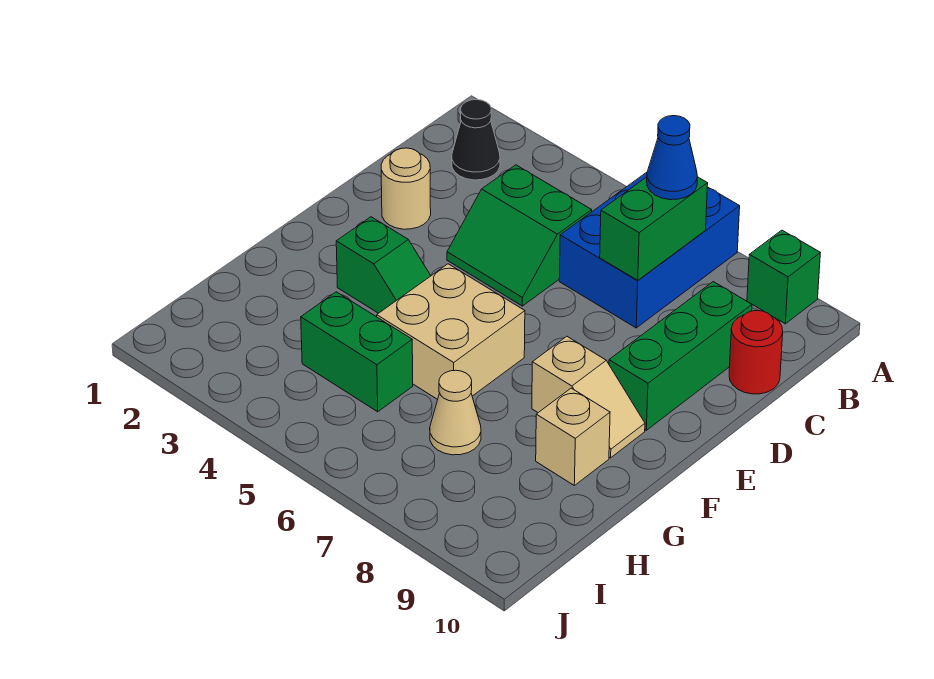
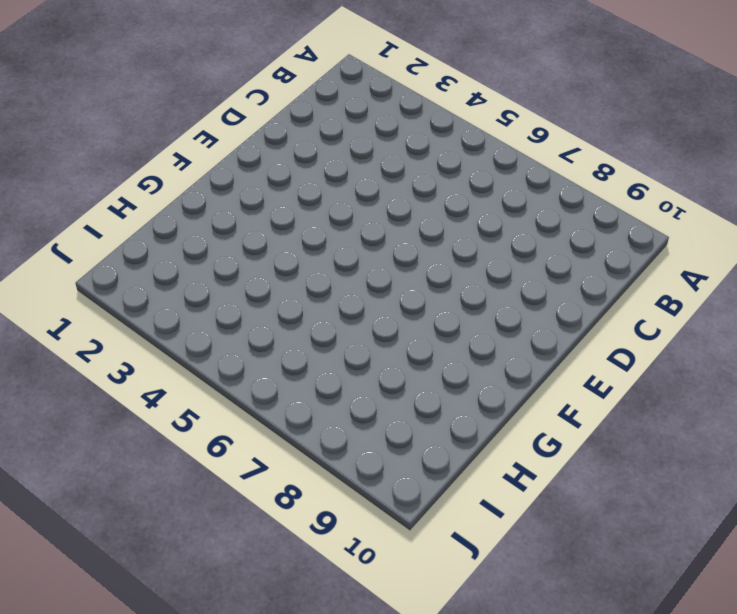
none -> blue brick A6:C7 level 1
none -> green brick A9 level 1
none -> black cone B2 level 1

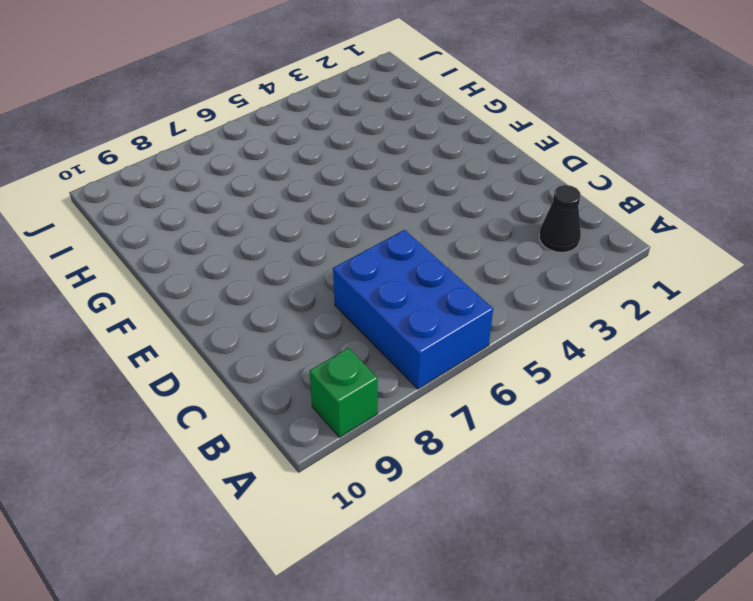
none -> green slope C4:D5 level 1 top C
none -> green brick C9:E9 level 1
none -> red round brick C10 level 1

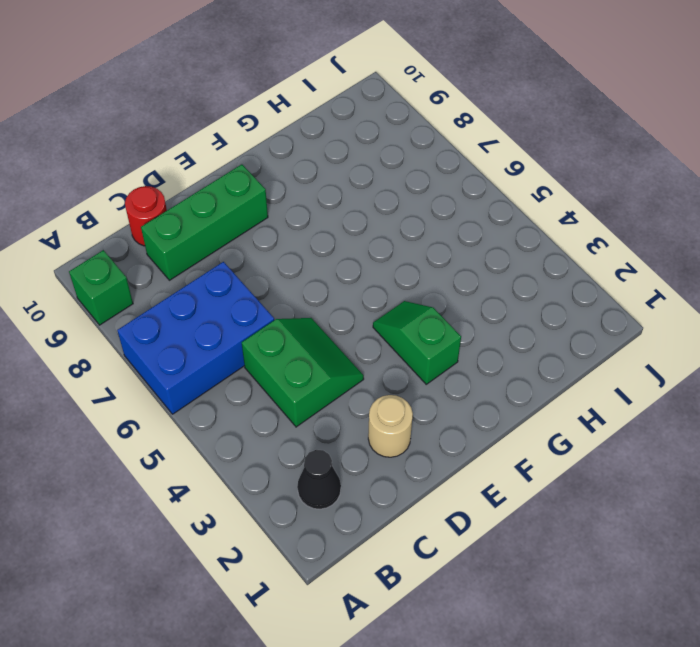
none -> tan brick F5:G6 level 1
none -> tan slope F8:F9 level 1 top 8
none -> tan brick G9 level 1

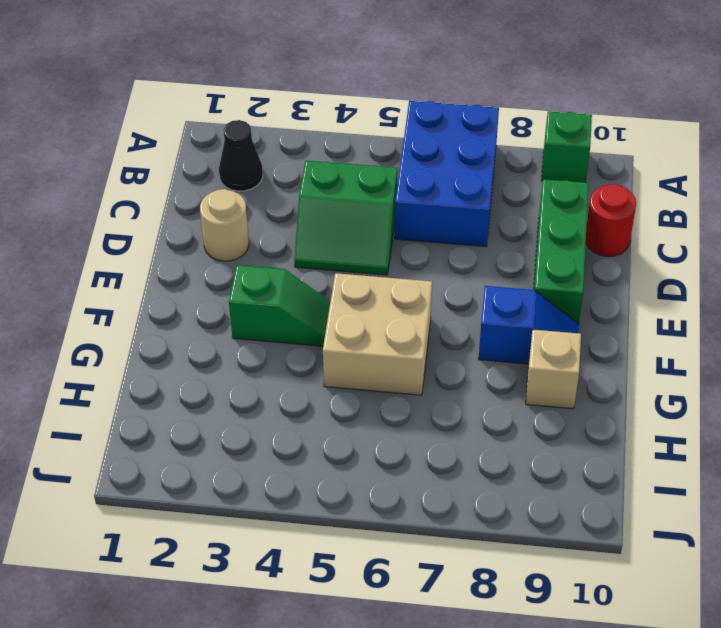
blue slope F8:F9 level 1 top 8 -> tan slope F8:F9 level 1 top 8
none -> green brick H4:H5 level 1
none -> tan cone H7 level 1
none -> green brick B7:C7 level 2

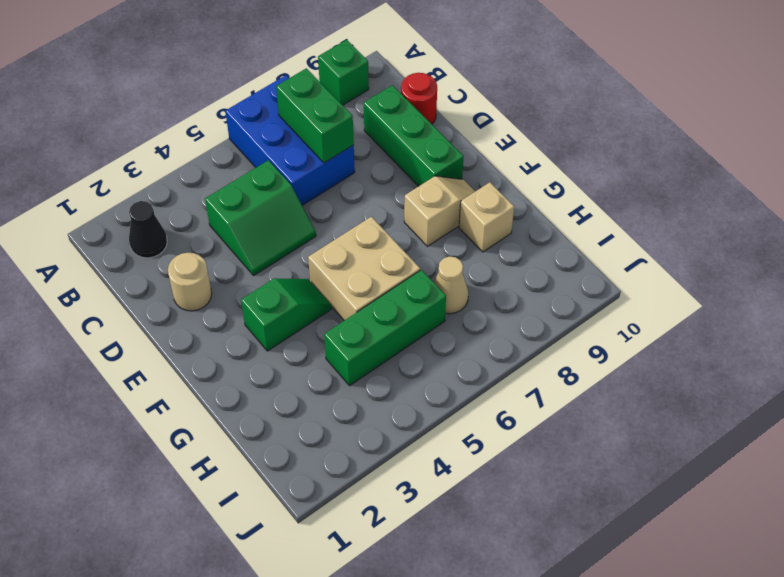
green brick H4:H6 level 1 -> green brick H4:H5 level 1
none -> blue cone B7 level 3

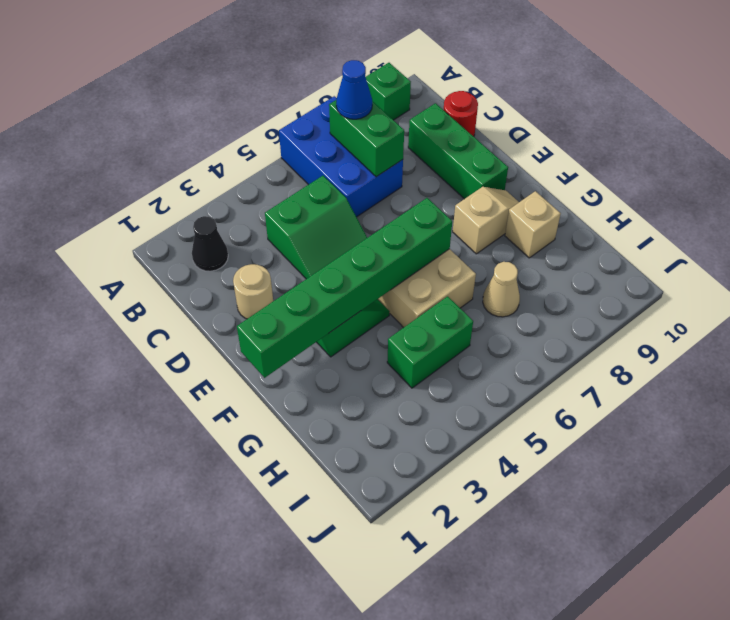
green brick F1:F6 level 2 -> none

